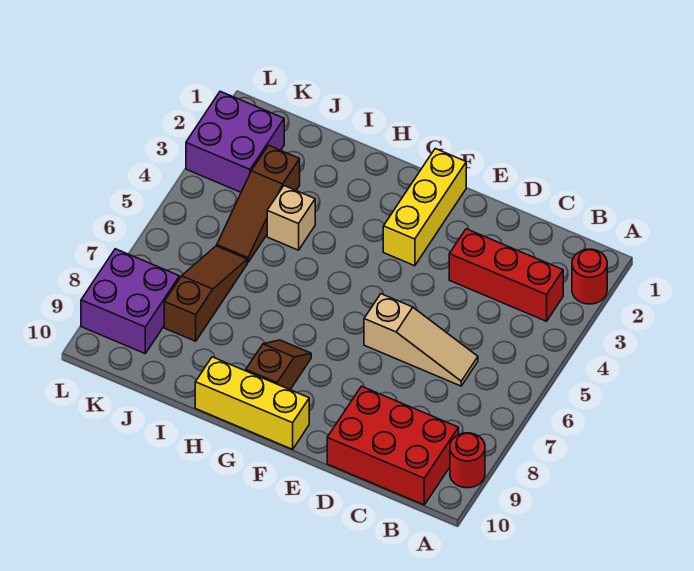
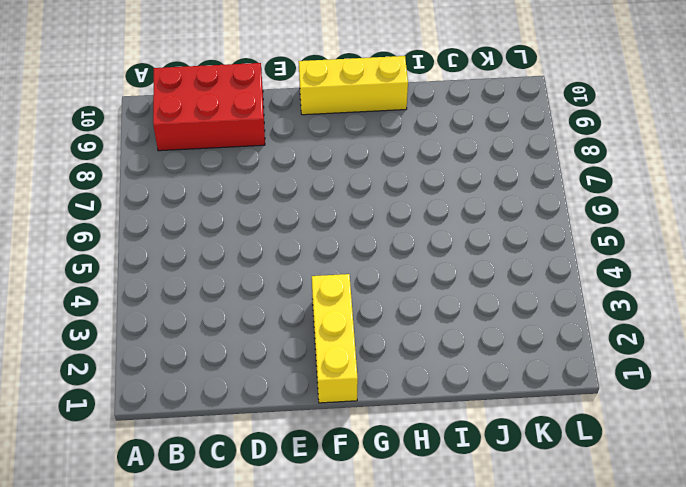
none -> red round brick A2 level 1
none -> red round brick A9 level 1
none -> red brick B3:D3 level 1

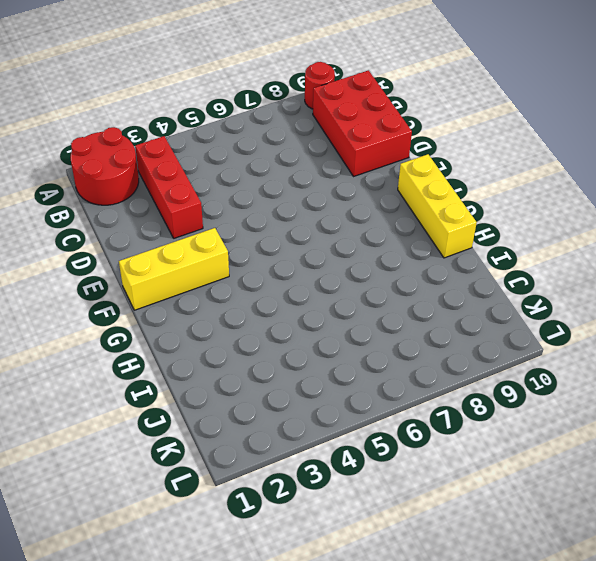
red round brick A1:B2 level 1 -> red round brick A2 level 1
none -> tan slope C6:E6 level 1 top E
none -> brown slope G8:G9 level 1 top 9
none -> tan brick I4 level 1

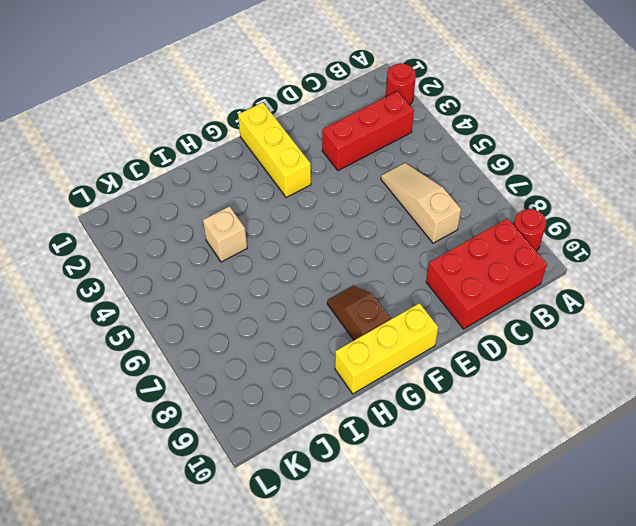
tan slope C5:C7 level 1 top 7 -> tan slope C6:E6 level 1 top E
none -> brown slope J3:J5 level 1 top 3
none -> brown slope J6:J8 level 1 top 8
none -> purple brick K2:L3 level 1

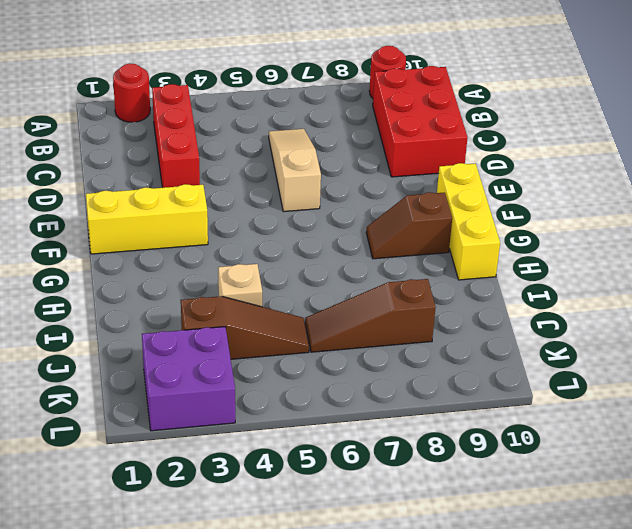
none -> purple brick K8:L9 level 1

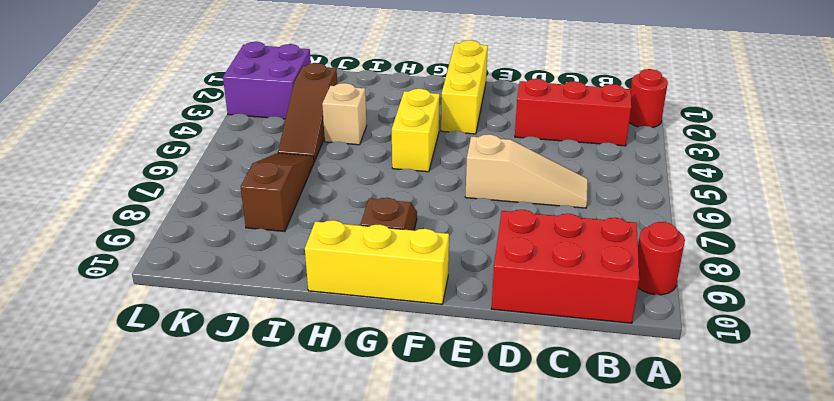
yellow brick G4:G5 level 1 -> none
none -> purple brick K8:L9 level 1

